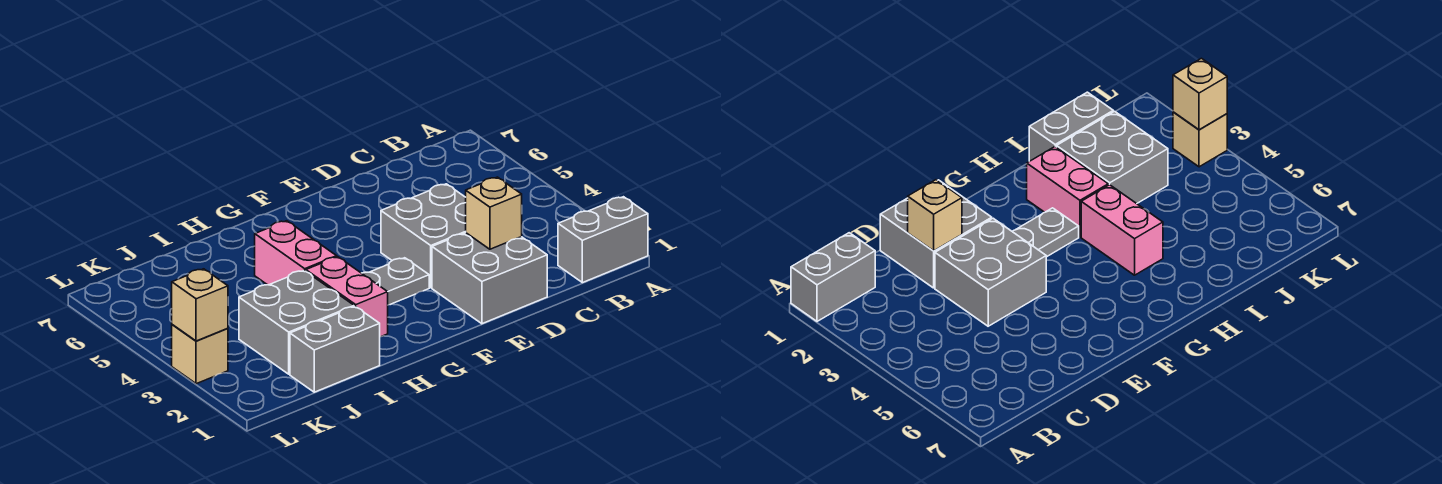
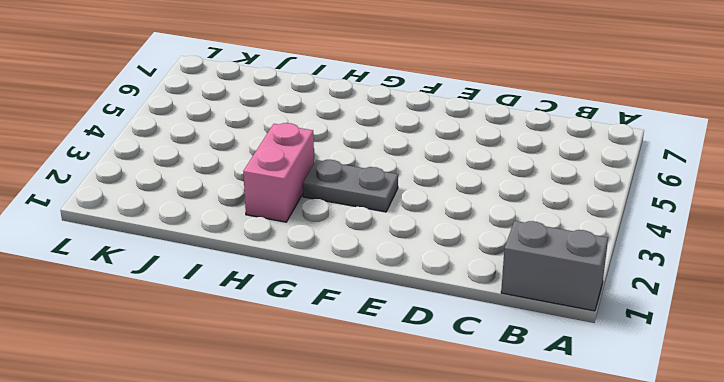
none -> grey brick D1:E2 level 1
none -> grey brick D3:E4 level 1

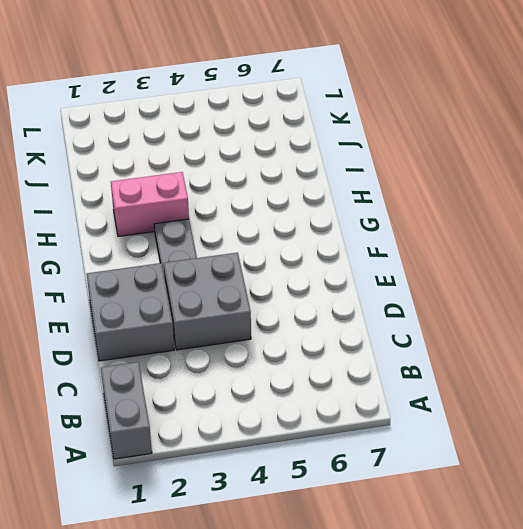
none -> pink brick H4:H5 level 1
none -> grey brick I1:J1 level 1

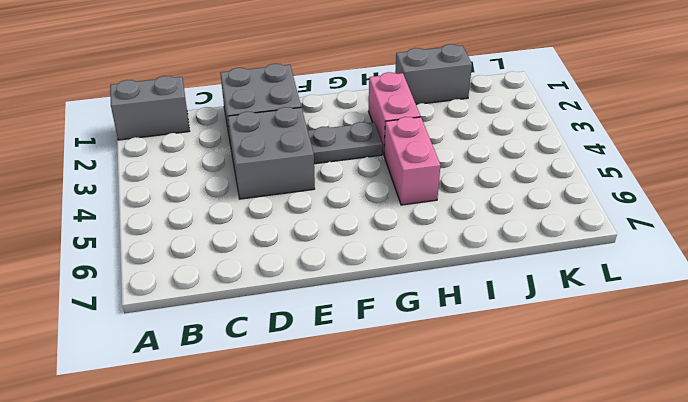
none -> grey brick I2:J3 level 1
none -> tan brick L3 level 1

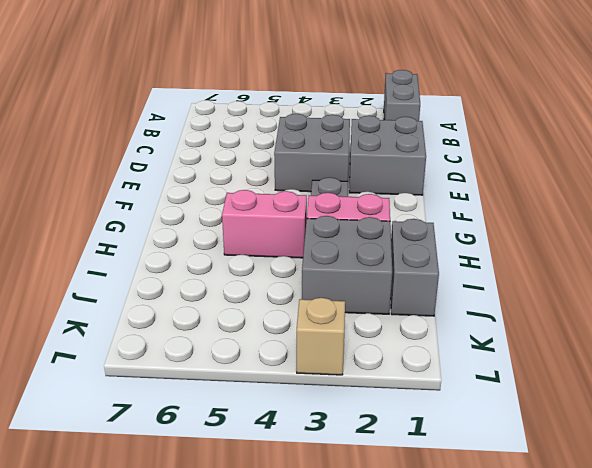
none -> tan brick D2 level 2
none -> tan brick L3 level 2

